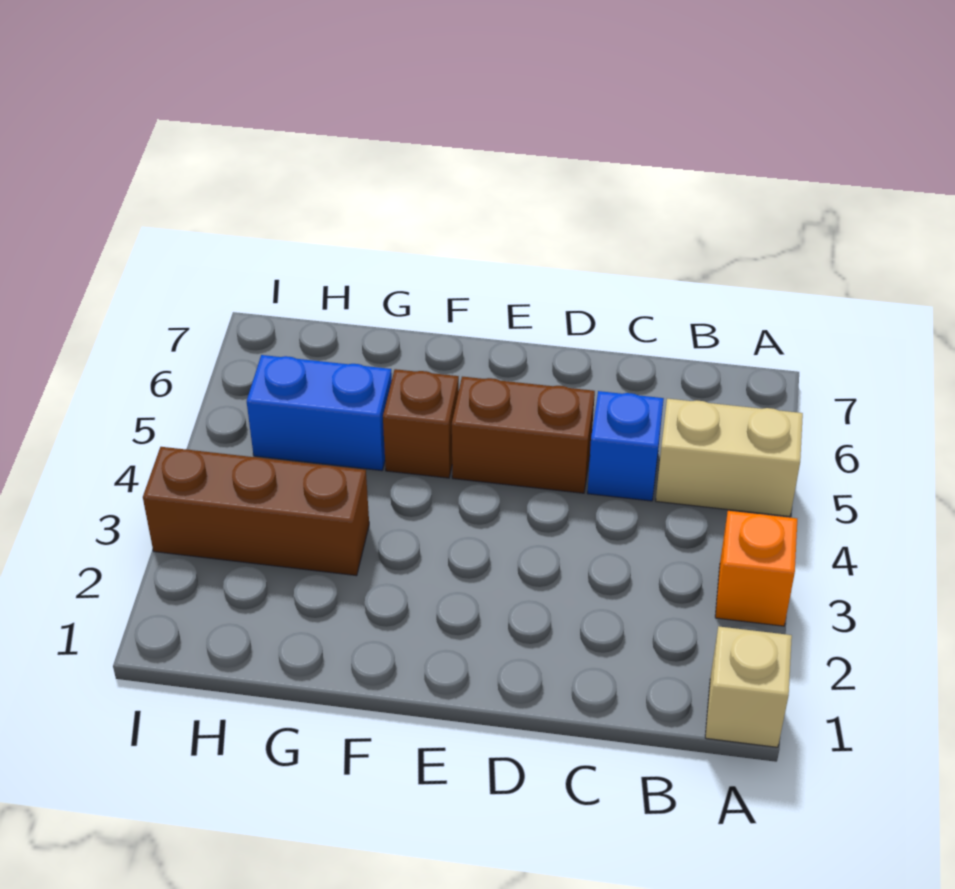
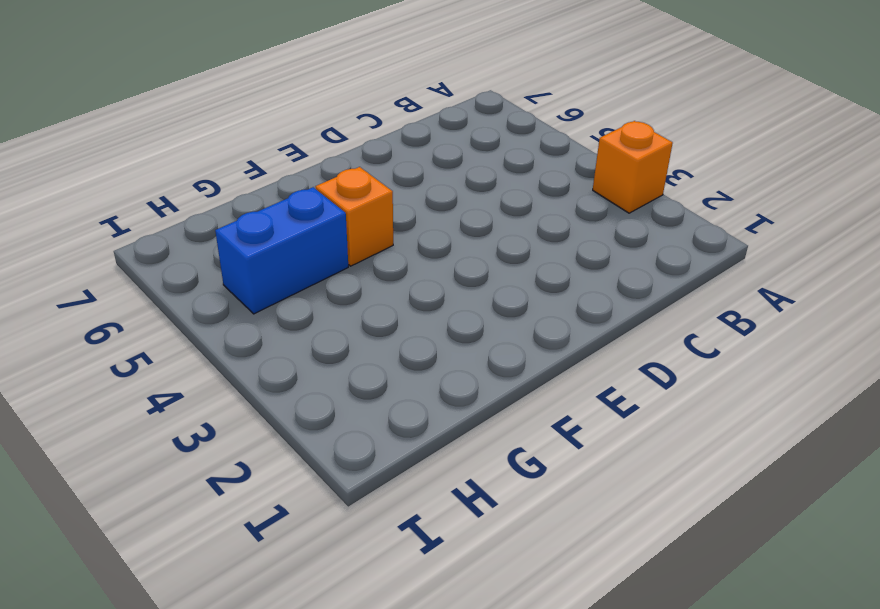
orange brick F5 level 1 -> brown brick F5 level 1
none -> tan brick A1 level 1
none -> tan brick A5:B5 level 1

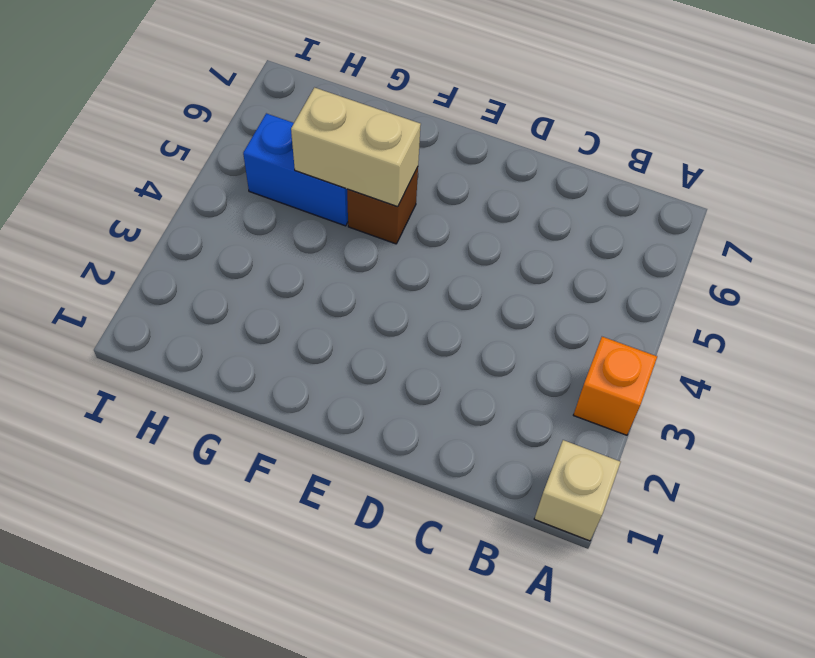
tan brick F5:G5 level 2 -> tan brick A5:B5 level 1
none -> blue brick C5 level 1
none -> brown brick D5:E5 level 1

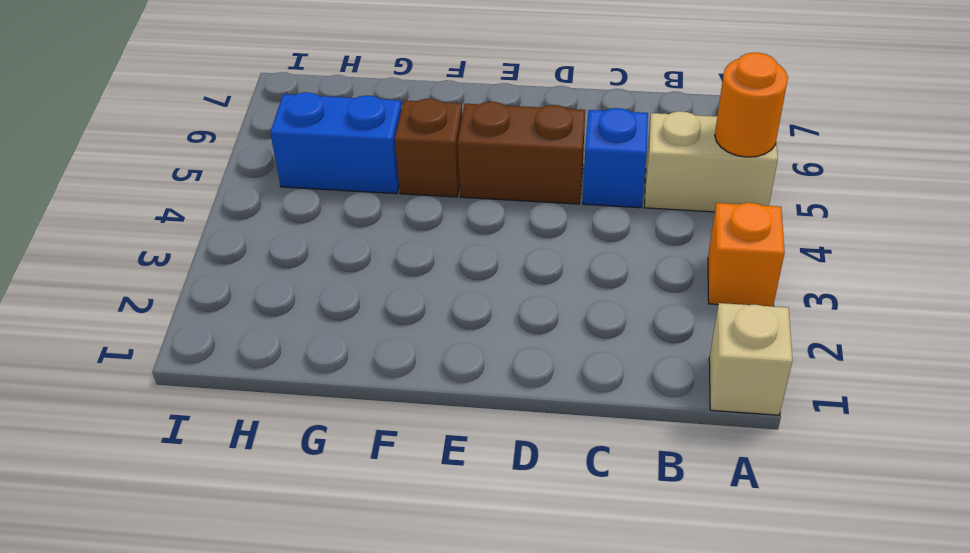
orange round brick A5 level 2 -> none
none -> brown brick G3:I3 level 1

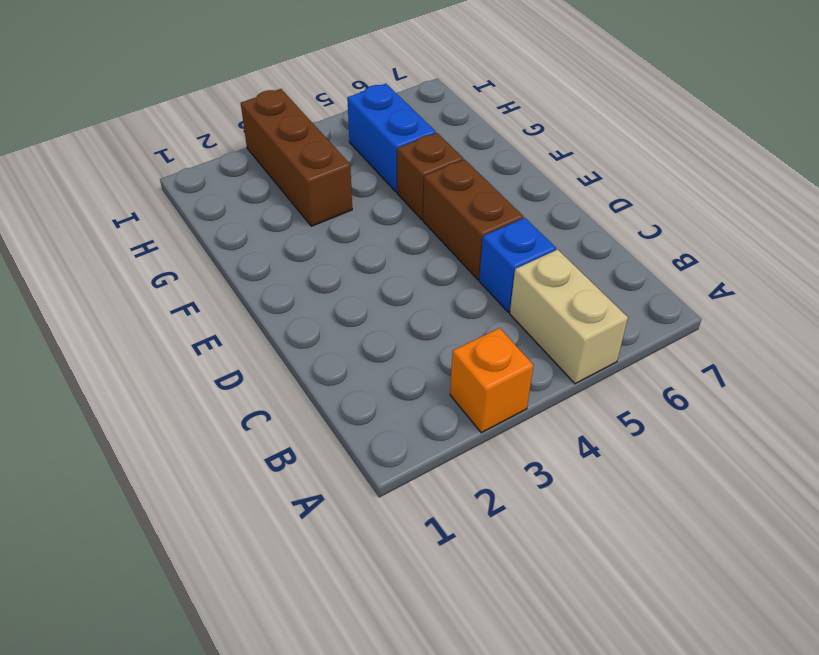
none -> tan brick A1 level 1

